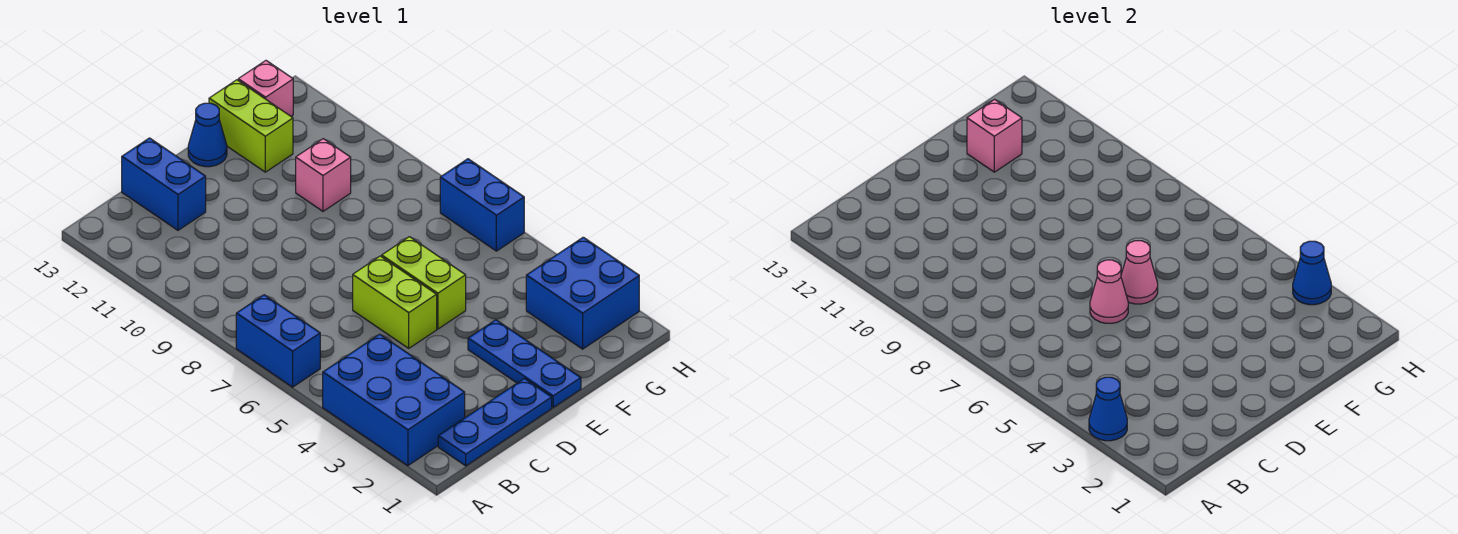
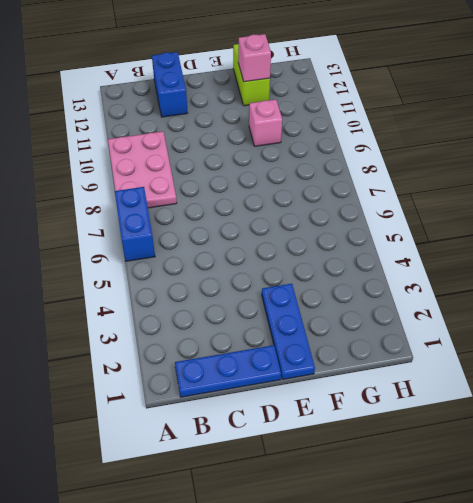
pink plate A8:B10 level 1 -> none
none -> blue brick A2:B4 level 1
none -> lime brick D5:D6 level 1
none -> lime brick E5:E6 level 1

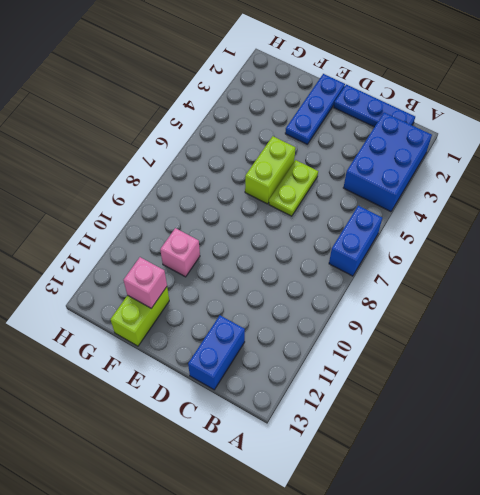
lime plate D5:D6 level 1 -> lime brick D5:D6 level 1
none -> blue cone E13 level 1
none -> blue brick G2:H3 level 1
none -> pink brick G13 level 1

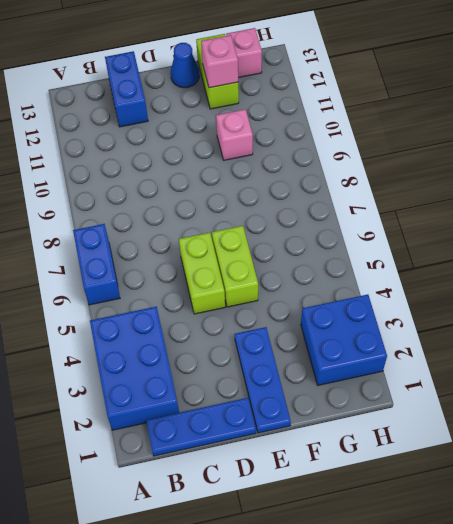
none -> blue brick H6:H7 level 1
none -> blue cone A3 level 2
none -> pink cone D6 level 2

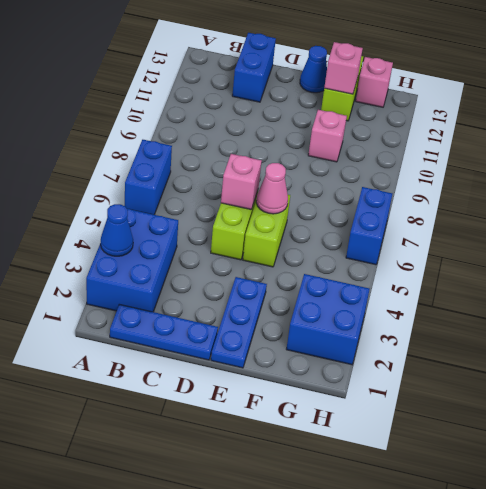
pink brick D6 level 2 -> pink cone D6 level 2
none -> blue cone H3 level 2

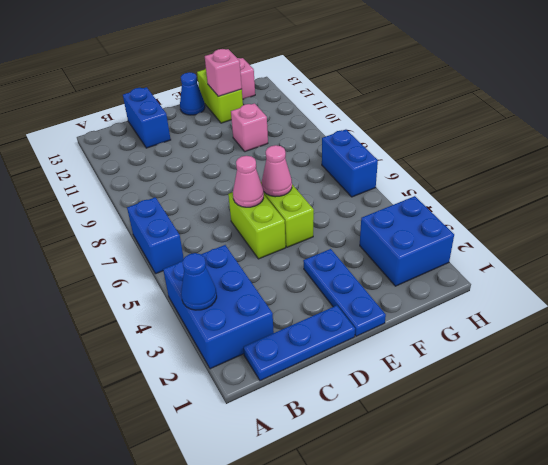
none -> blue cone H3 level 2

